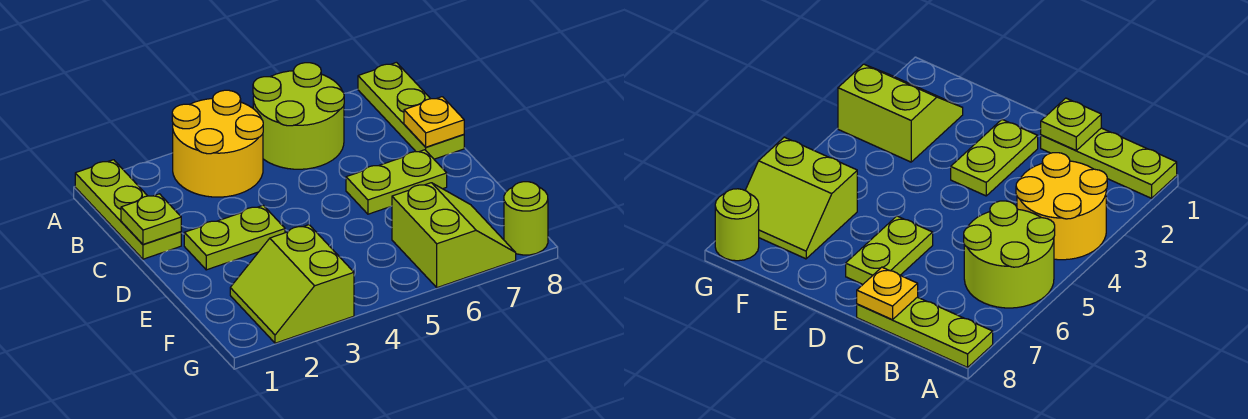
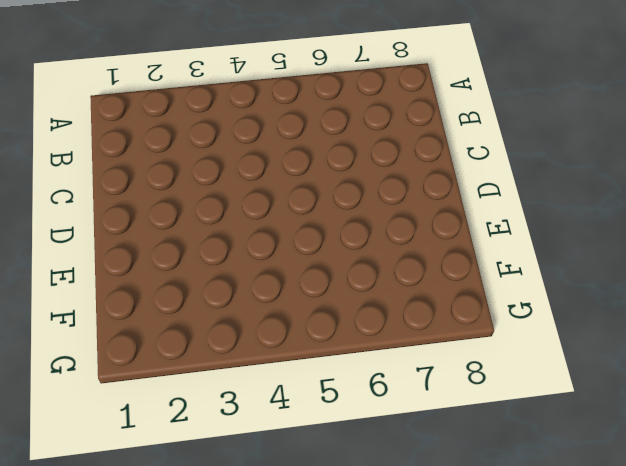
none -> lime plate A1:C1 level 1
none -> yellow round brick A3:B4 level 1

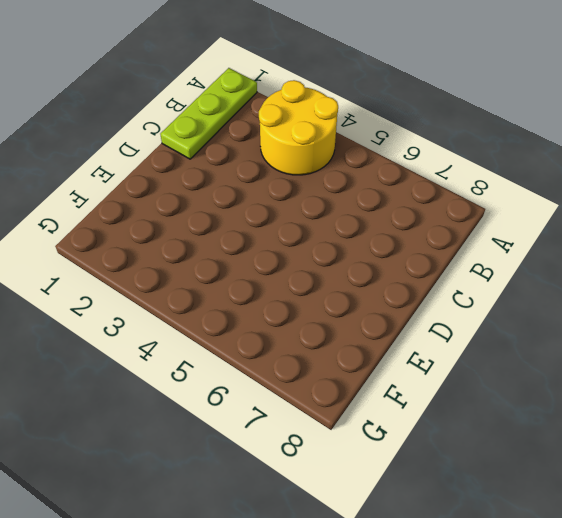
none -> lime round brick A5:B6 level 1
none -> lime plate A8:C8 level 1

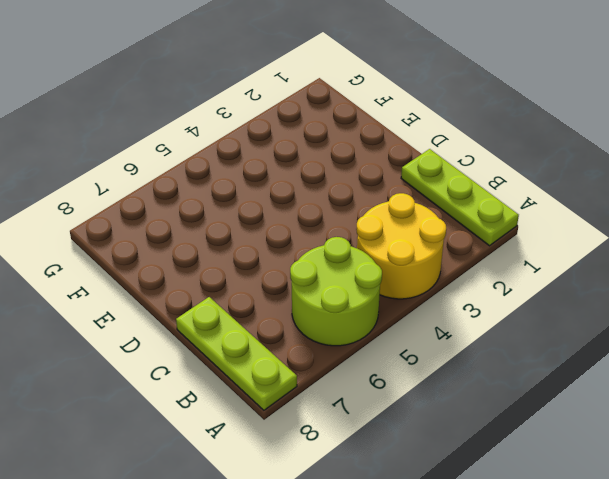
none -> lime plate D2:D3 level 1
none -> lime plate D6:D7 level 1

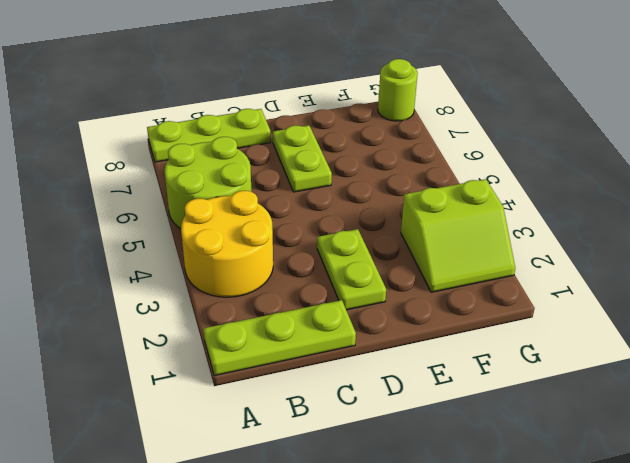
none -> lime slope F6:G7 level 1 top 6
none -> lime plate C1 level 2

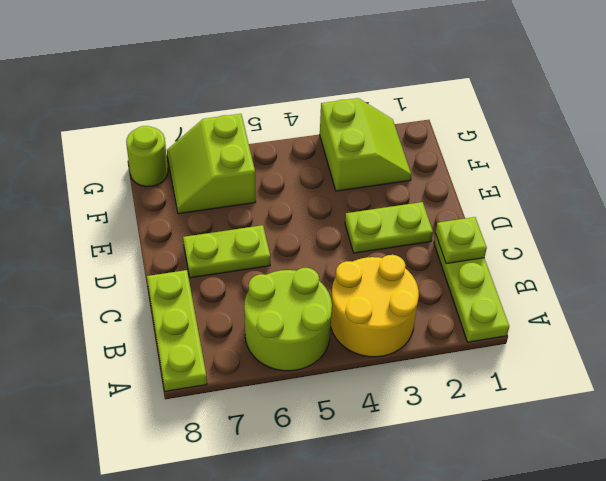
none -> yellow plate C8 level 2

